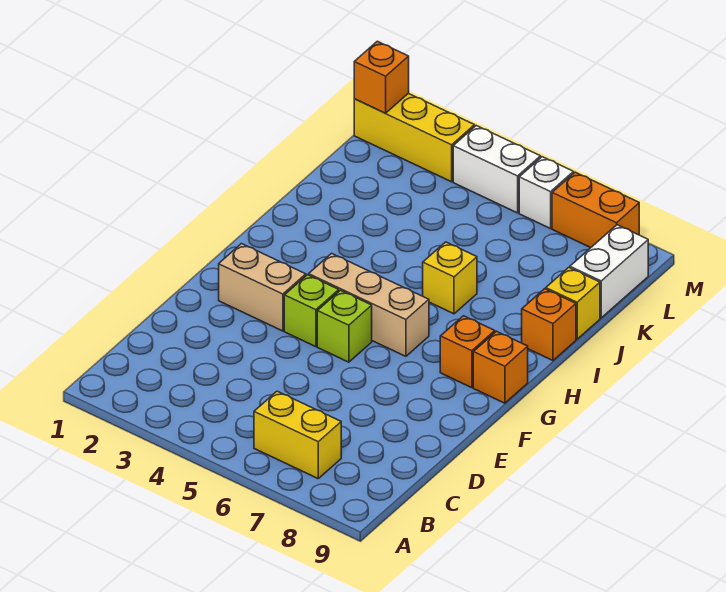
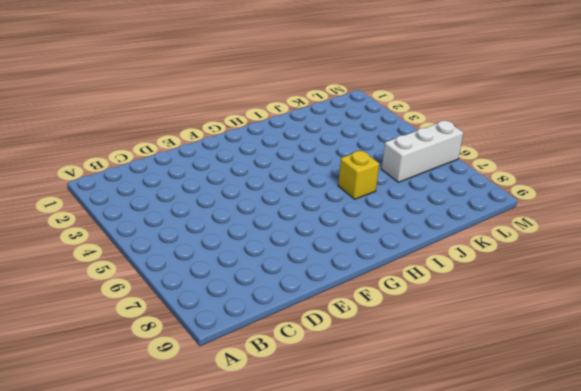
white brick K6:M6 level 1 -> white brick M6 level 1
none -> yellow brick B6:B7 level 1
none -> tan brick F2:F3 level 1
none -> lime brick F4 level 1

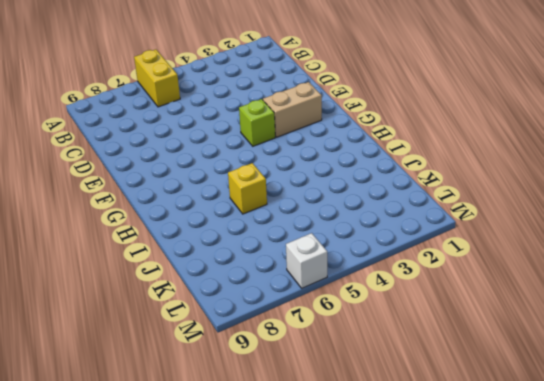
yellow brick A6:B6 level 1 -> yellow brick B6:B7 level 1
none -> lime brick F5 level 1
none -> tan brick G4:G6 level 1
none -> orange brick G8 level 1

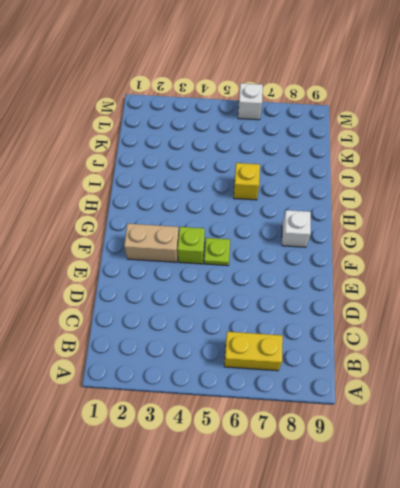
lime plate F5 level 1 -> lime brick F5 level 1
white brick G8 level 1 -> orange brick G8 level 1
none -> tan brick G4:G6 level 1
none -> orange brick G9 level 1
none -> orange brick I9 level 1

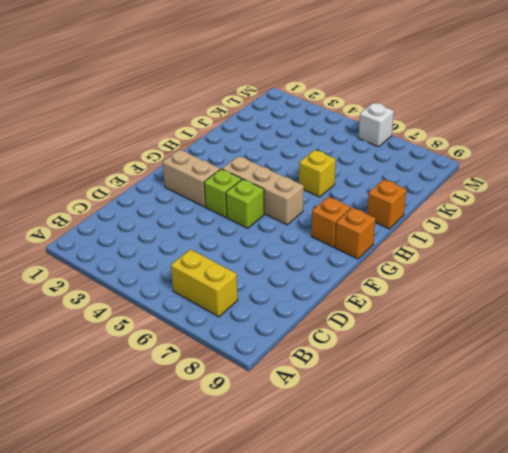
none -> yellow brick J9 level 1
none -> white brick K9:L9 level 1
none -> yellow brick M1:M3 level 1

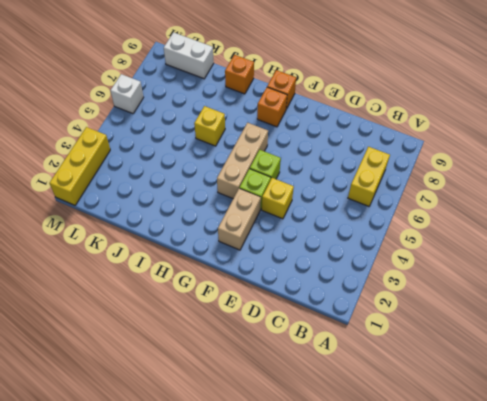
yellow brick E4 level 1 -> yellow brick J9 level 1
none -> white brick M4:M5 level 1
none -> orange brick M7:M8 level 1
none -> orange brick M1 level 2

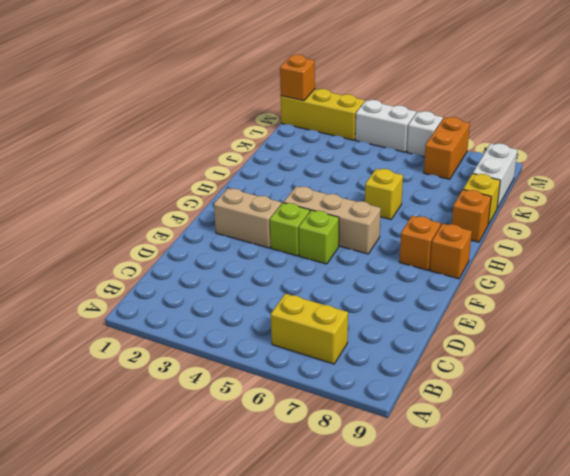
orange brick L7:M7 level 1 -> orange brick M7:M8 level 1

